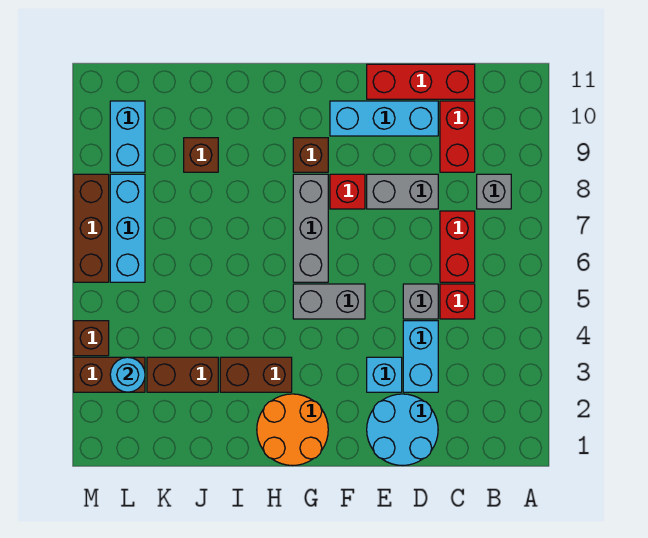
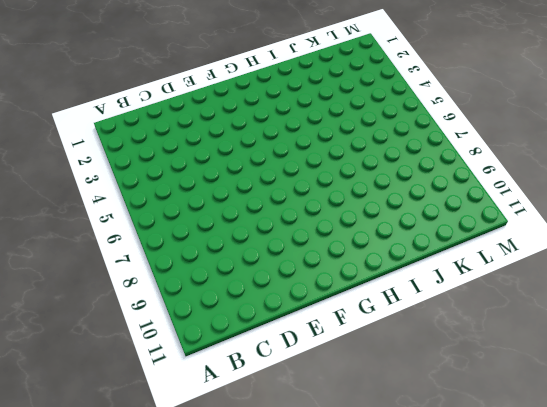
none -> grey brick B8 level 1
none -> red brick C5 level 1
none -> red brick C6:C7 level 1

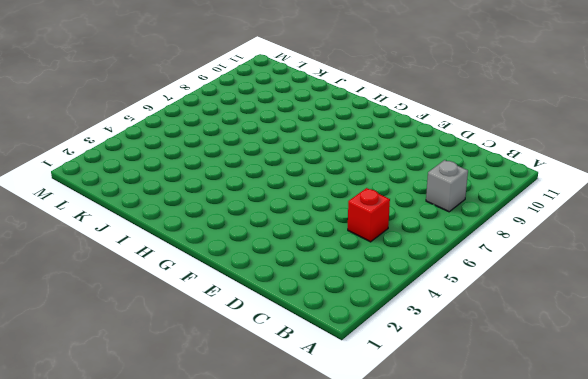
none -> red brick C6:C7 level 1
none -> red brick C9:C10 level 1
none -> red brick C11:E11 level 1

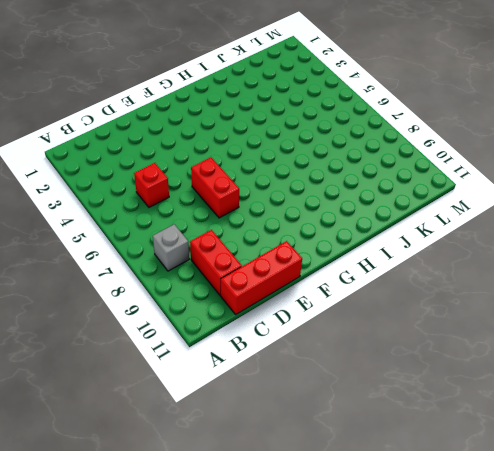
red brick E6:E7 level 1 -> red brick C6:C7 level 1
none -> cyan round brick D1:E2 level 1
none -> cyan brick D3:D4 level 1
none -> grey brick D5 level 1

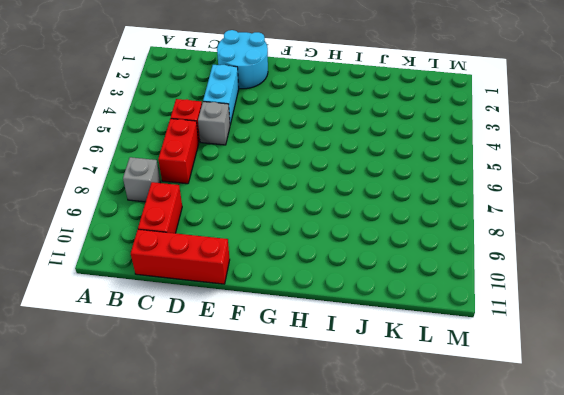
none -> grey brick D8:E8 level 1
none -> cyan brick D10:F10 level 1
none -> cyan brick E3 level 1

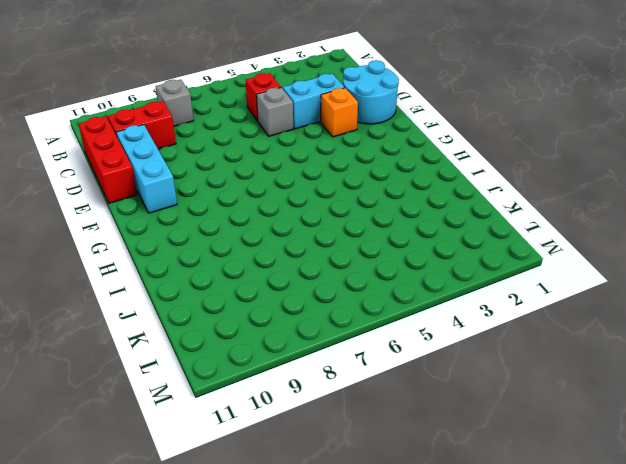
orange brick E3 level 1 -> cyan brick E3 level 1
none -> red brick C6:C7 level 1
none -> grey brick D8:E8 level 1
none -> grey brick F5:G5 level 1

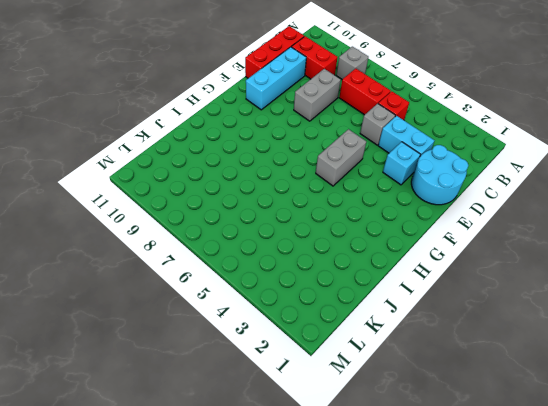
none -> red brick F8 level 1
none -> orange round brick G1:H2 level 1
none -> grey brick G6:G8 level 1

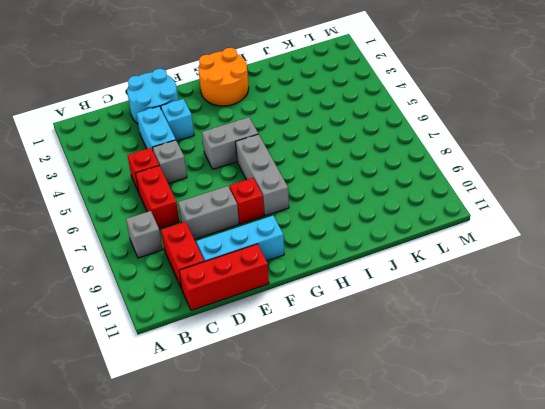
none -> brown brick G9 level 1
none -> brown brick H3:I3 level 1
none -> brown brick J3:K3 level 1

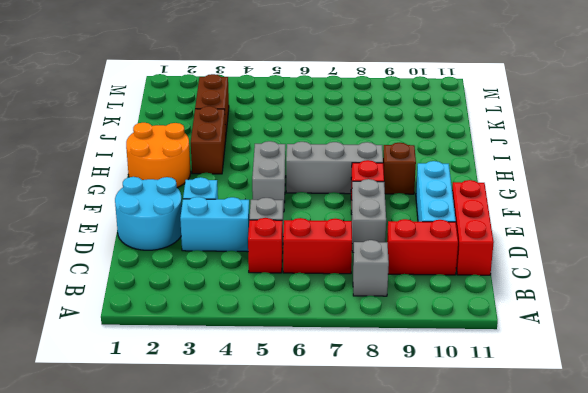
none -> brown brick J9 level 1
none -> brown brick L3:M3 level 1
none -> cyan brick L6:L8 level 1

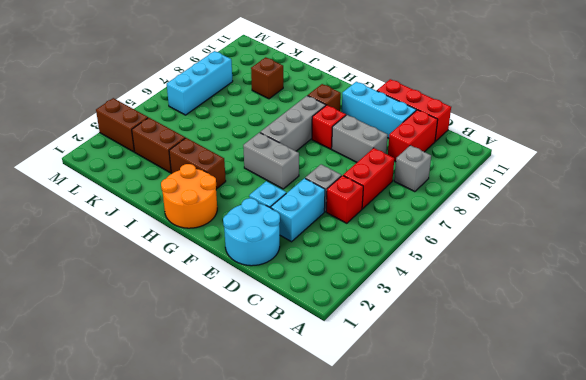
none -> cyan brick L9:L10 level 1
none -> brown brick M4 level 1
none -> brown brick M6:M8 level 1

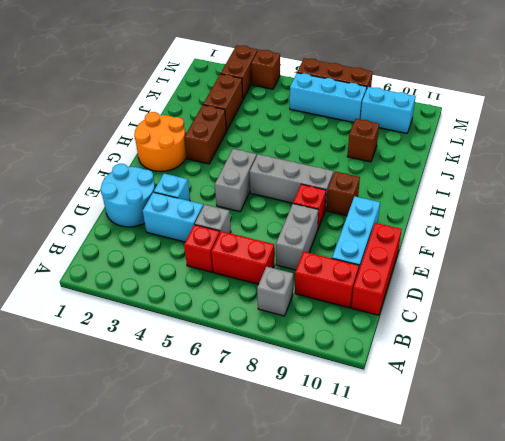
none -> cyan round brick L3 level 2

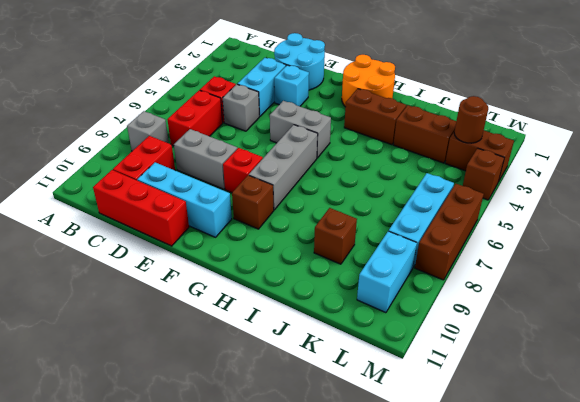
brown round brick L3 level 2 -> cyan round brick L3 level 2

